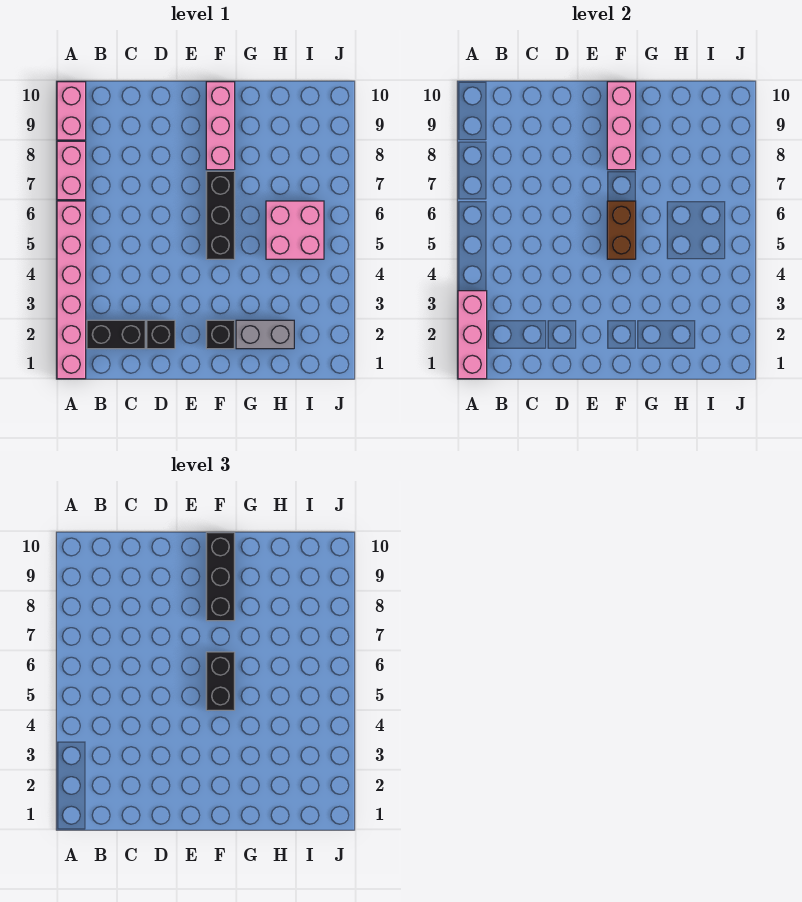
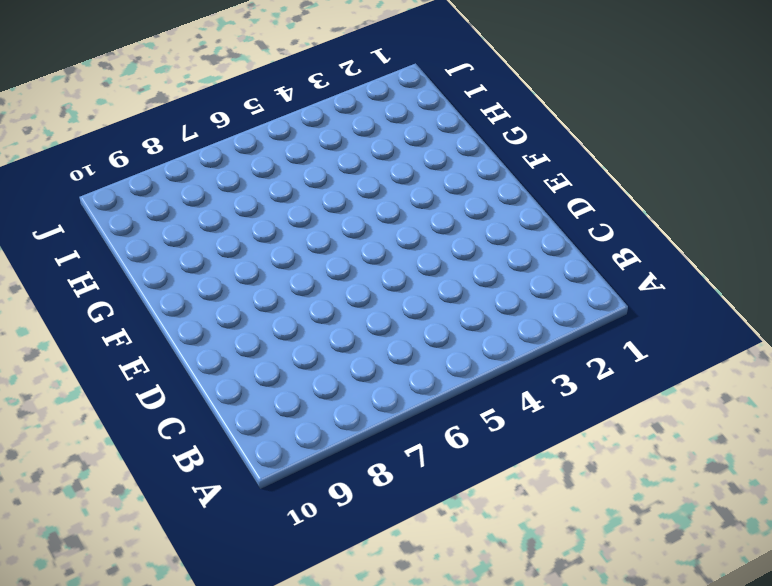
none -> pink brick A1:A6 level 1
none -> pink brick A7:A8 level 1
none -> pink brick A9:A10 level 1

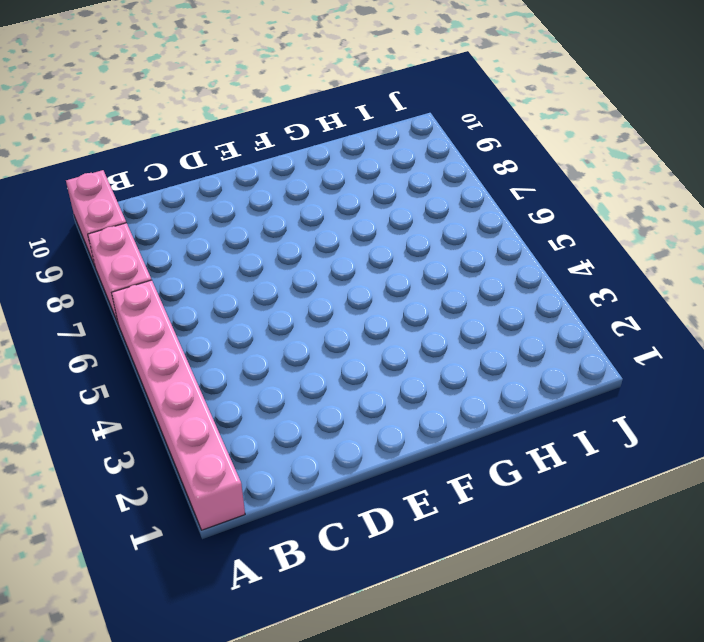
none -> black brick B2:C2 level 1
none -> black brick D2 level 1
none -> black brick F2 level 1

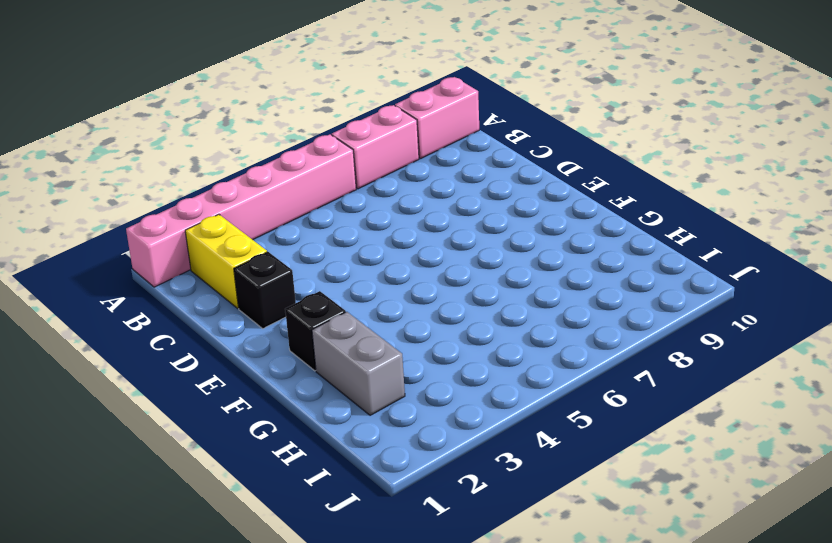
yellow brick B2:C2 level 1 -> black brick B2:C2 level 1
none -> black brick F5:F7 level 1
none -> pink brick F8:F10 level 1
none -> pink brick H5:I6 level 1

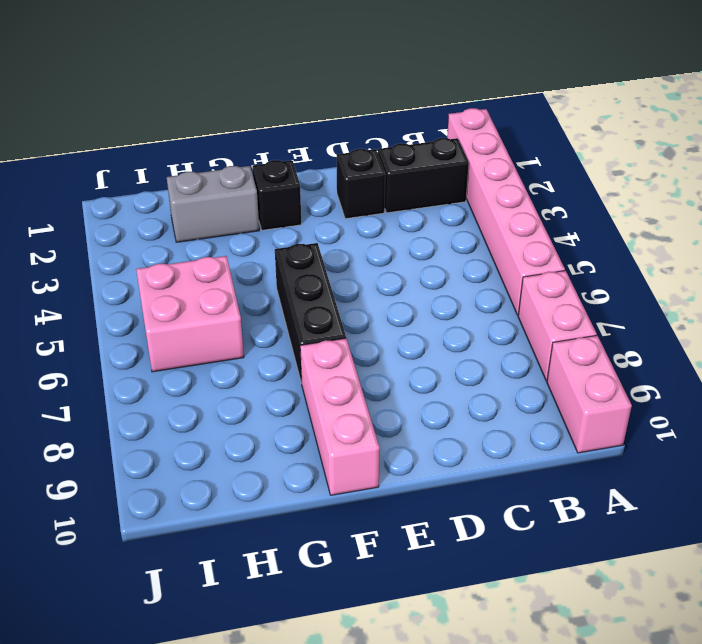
none -> pink brick A1:A3 level 2
none -> brown brick F5:F6 level 2
none -> pink brick F8:F10 level 2

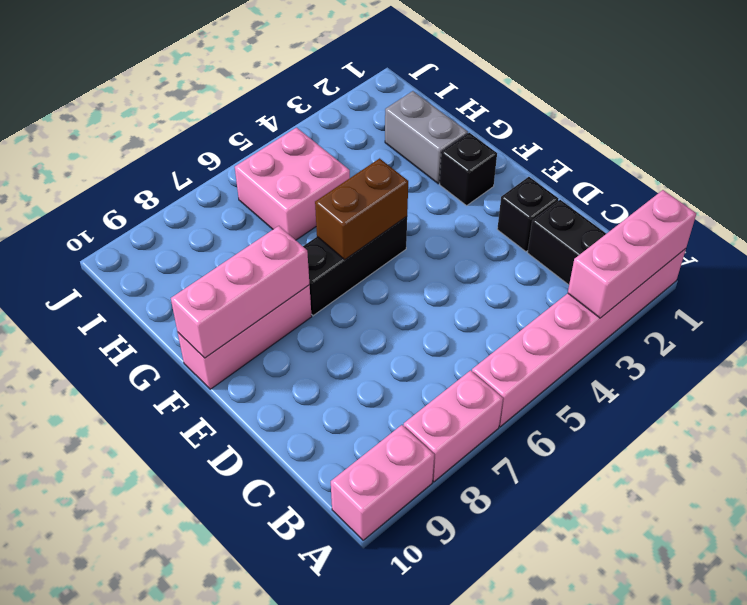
none -> black brick F5:F6 level 3
none -> black brick F8:F10 level 3

